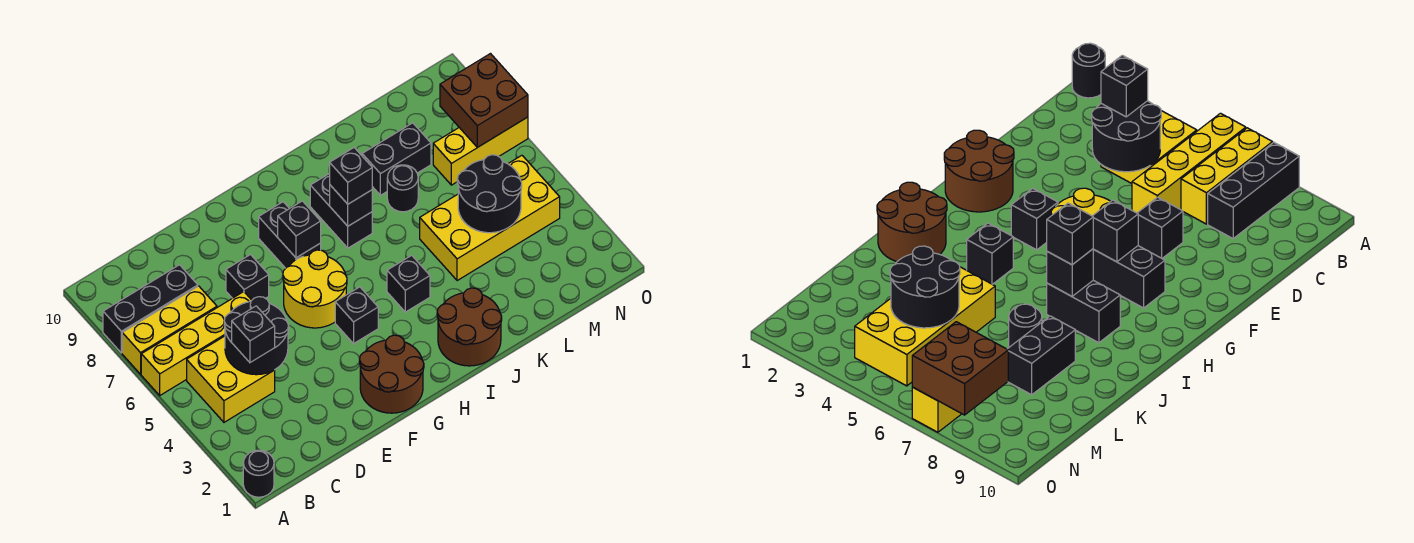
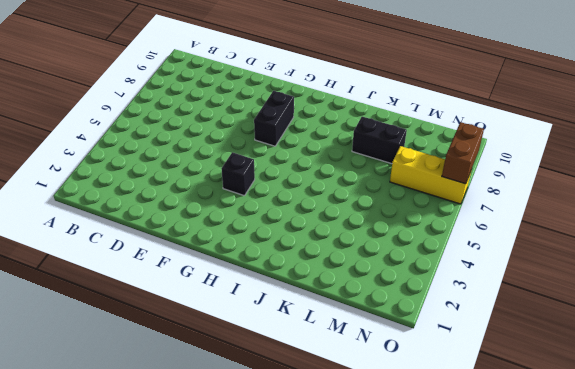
brown brick O7:O8 level 2 -> brown brick N7:O8 level 2
none -> black round brick A1 level 1
none -> yellow brick A6:D6 level 1
none -> yellow brick A7:C7 level 1

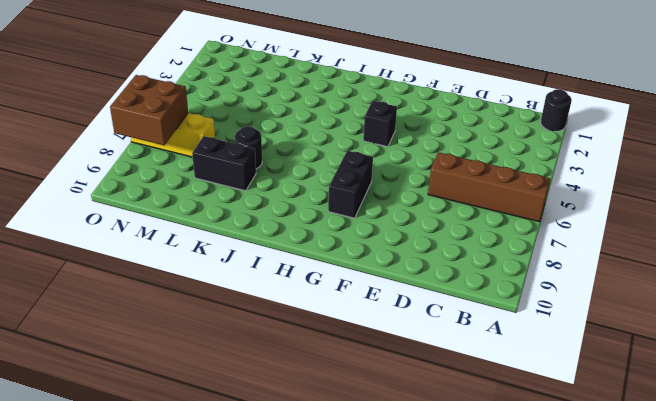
brown brick A6:D6 level 1 -> yellow brick A6:D6 level 1
none -> yellow brick A7:C7 level 1
none -> black brick A8:C8 level 1
none -> yellow brick B4:C5 level 1

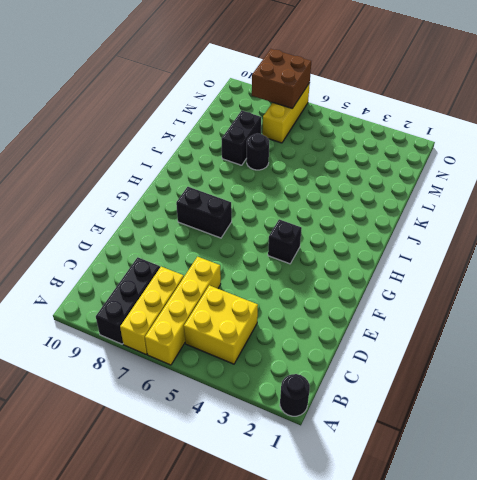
none -> black brick E7 level 1
none -> brown round brick F1:G2 level 1
none -> yellow round brick F5:G6 level 1

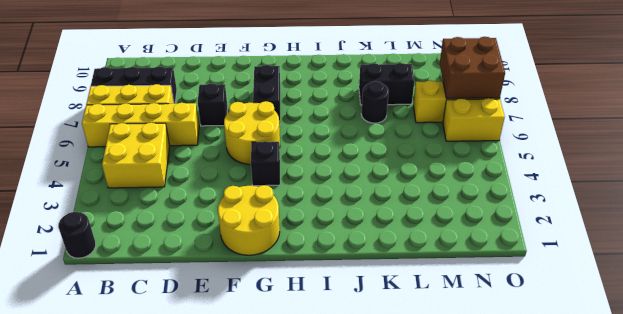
yellow round brick F1:G2 level 1 -> brown round brick F1:G2 level 1
yellow brick N6:O6 level 1 -> none
none -> brown round brick I1:J2 level 1
none -> black brick I4 level 1
none -> black brick I7:I8 level 1

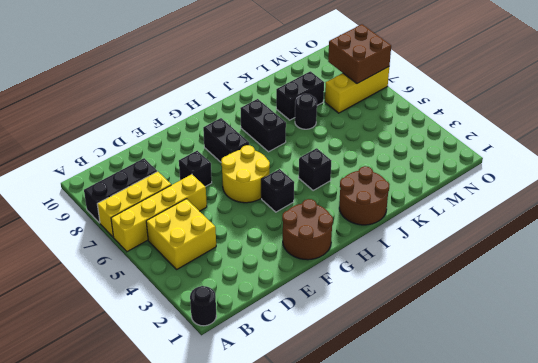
none -> yellow brick K4:N5 level 1
none -> black round brick C4:D5 level 2
none -> black brick G7 level 2

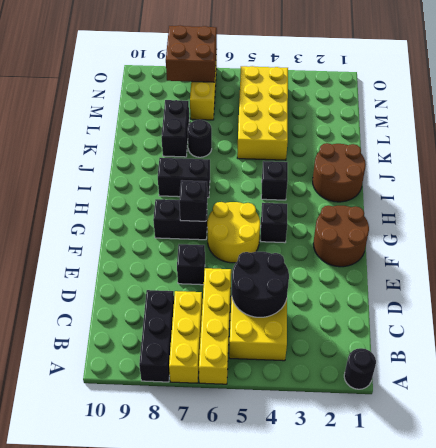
none -> black brick I7 level 2
none -> black round brick L4:M5 level 2
none -> black brick C4 level 3

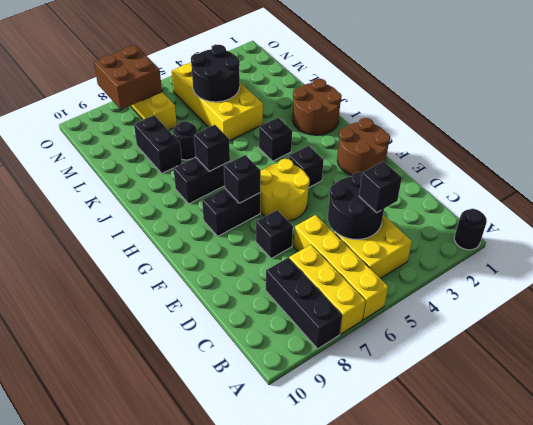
none -> black brick I7 level 3

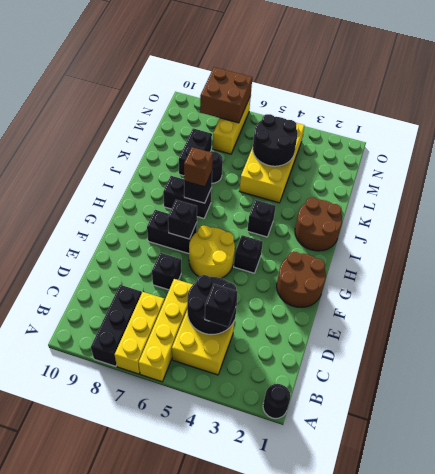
brown brick I7 level 3 -> black brick I7 level 3

